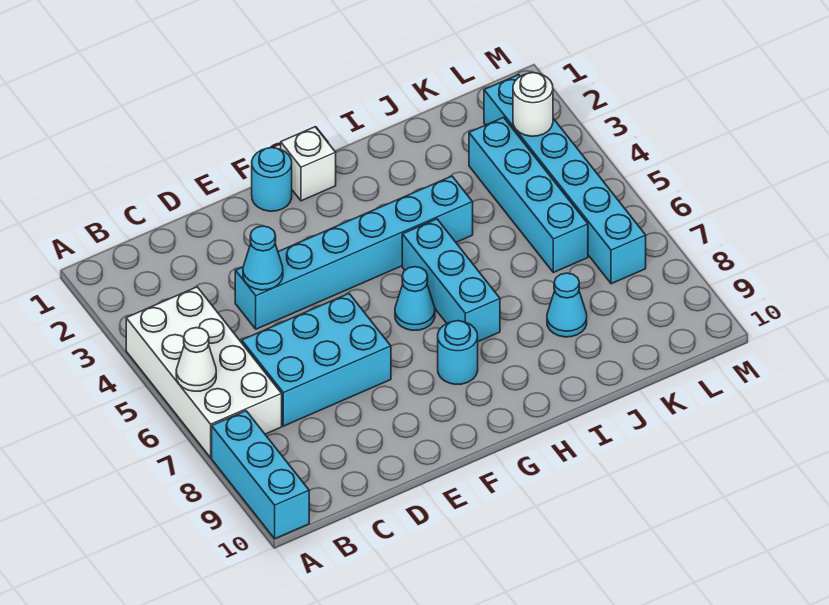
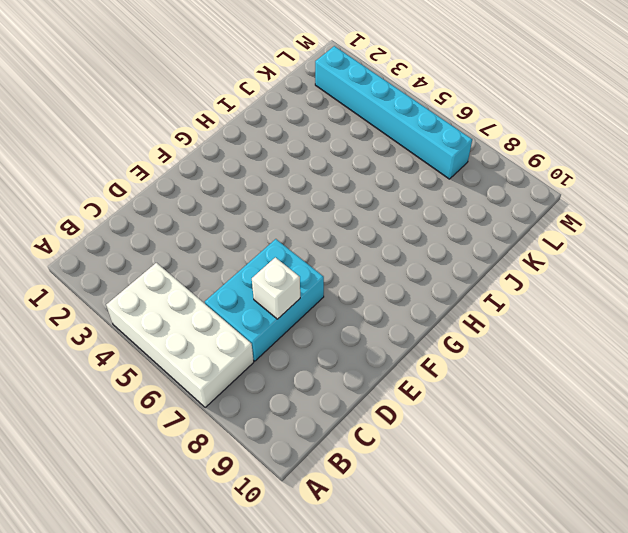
white brick D7 level 2 -> white brick G1 level 1
none -> cyan brick A8:A10 level 1
none -> cyan brick D4:I4 level 1
none -> cyan round brick F1 level 1

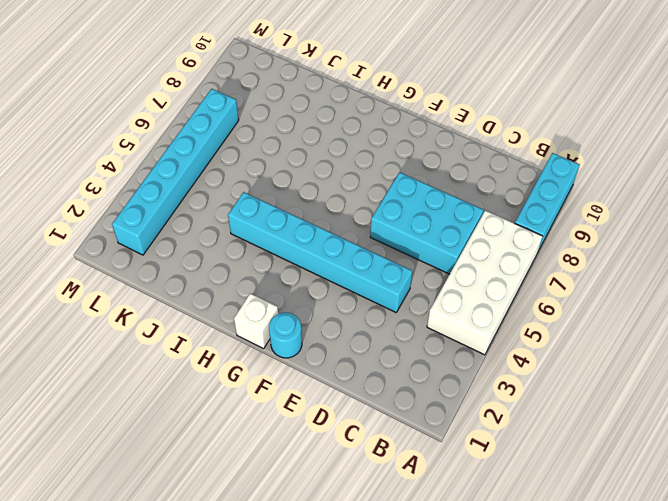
none -> cyan cone G6 level 1
none -> cyan round brick G8 level 1
none -> cyan brick H5:H7 level 1

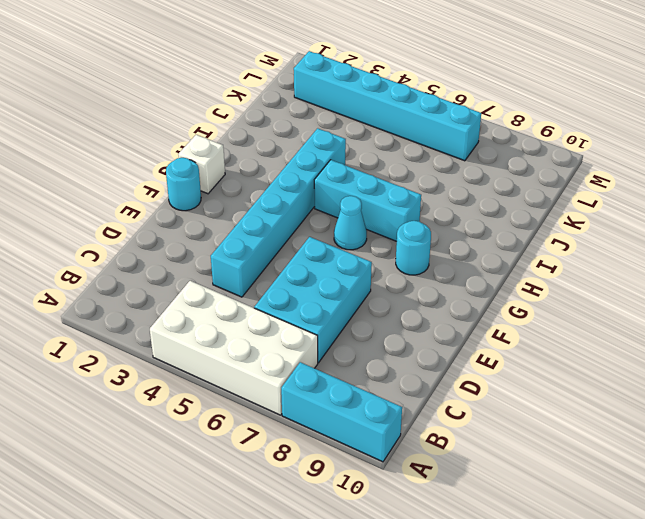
none -> cyan cone J8 level 1
none -> cyan brick K3:K6 level 1
none -> white cone A6 level 2

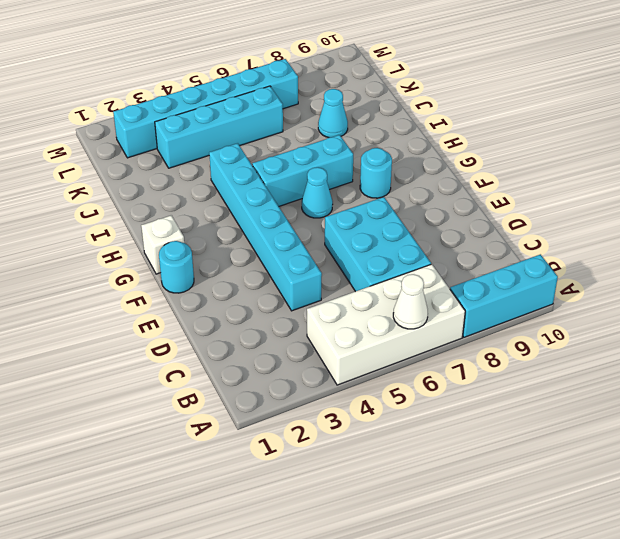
none -> cyan cone D4 level 2
none -> white round brick L3 level 2

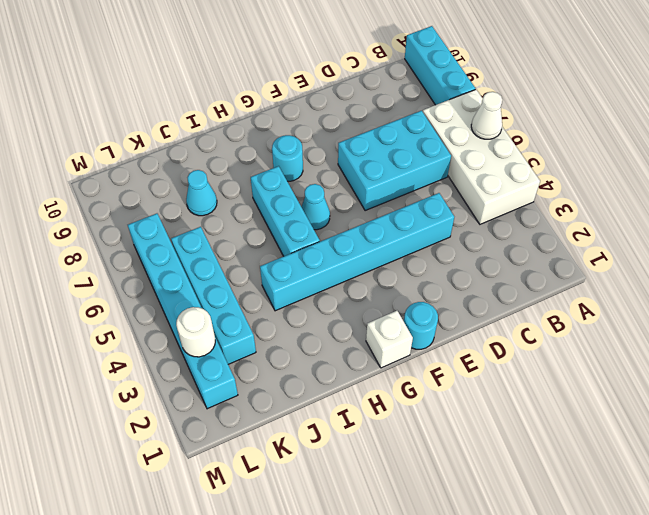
none -> cyan cone D4 level 2

